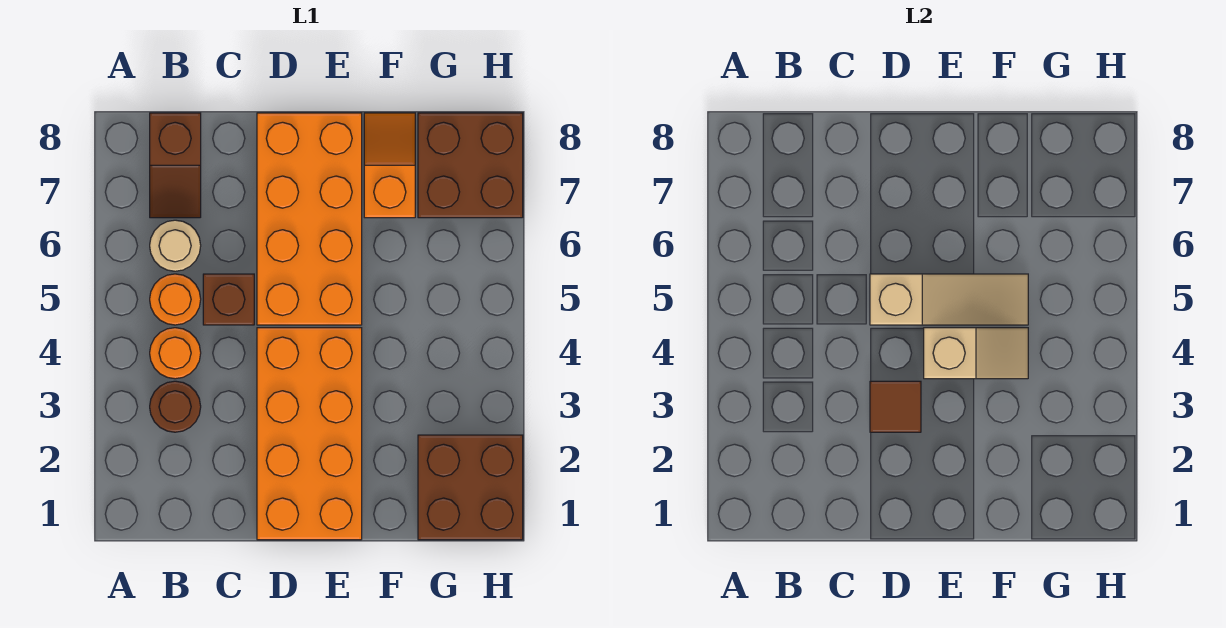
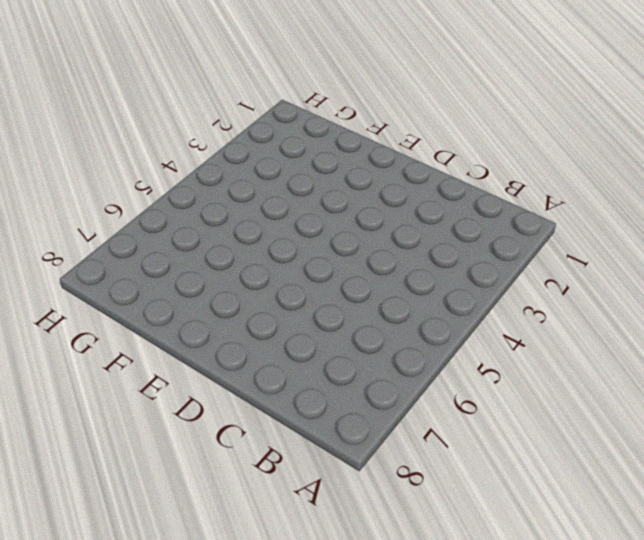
none -> brown round brick B3 level 1
none -> orange round brick B4 level 1
none -> orange round brick B5 level 1

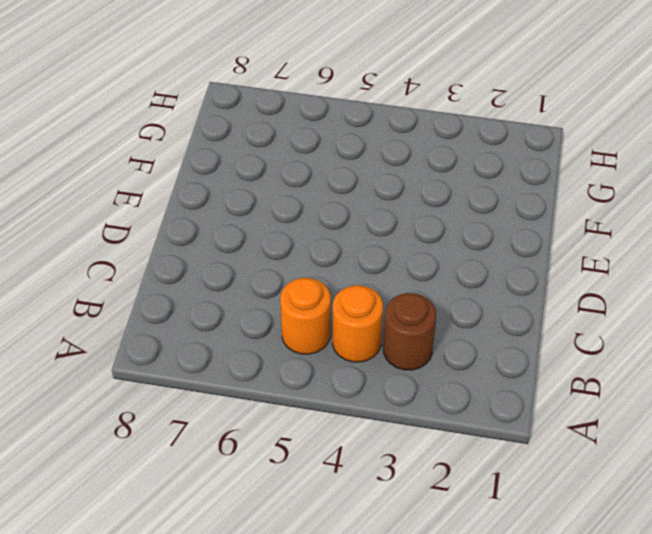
none -> tan round brick B6 level 1
none -> brown slope B7:B8 level 1 top 8
none -> brown brick C5 level 1

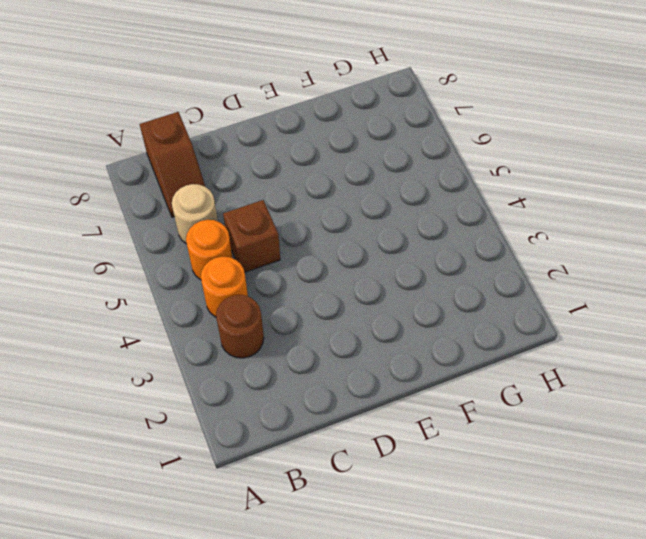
none -> orange brick D1:E4 level 1
none -> orange brick D5:E8 level 1
none -> orange slope F7:F8 level 1 top 7

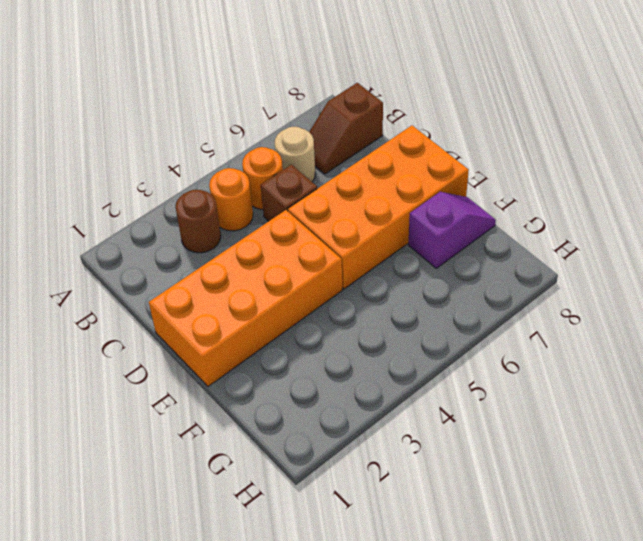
purple slope F7:F8 level 1 top 7 -> orange slope F7:F8 level 1 top 7
none -> brown brick G1:H2 level 1
none -> brown brick G7:H8 level 1
none -> brown tile D3 level 2

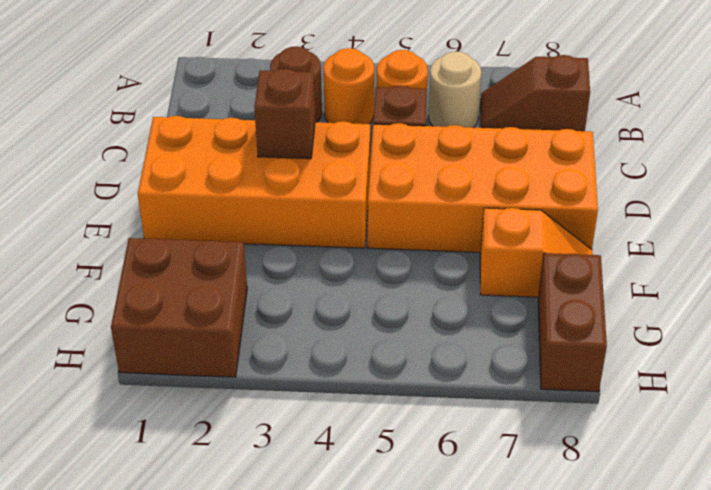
brown brick D3 level 2 -> brown tile D3 level 2
brown brick G8:H8 level 1 -> brown brick G7:H8 level 1
none -> tan slope D5:F5 level 2 top D
none -> tan slope E4:F4 level 2 top E

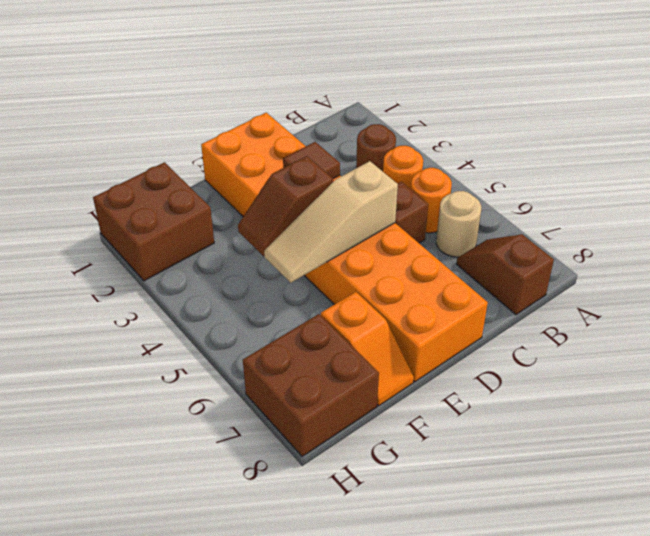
brown slope E4:F4 level 2 top E -> tan slope E4:F4 level 2 top E

